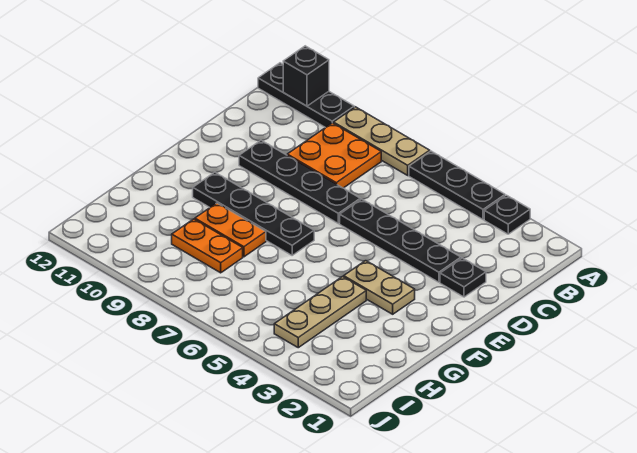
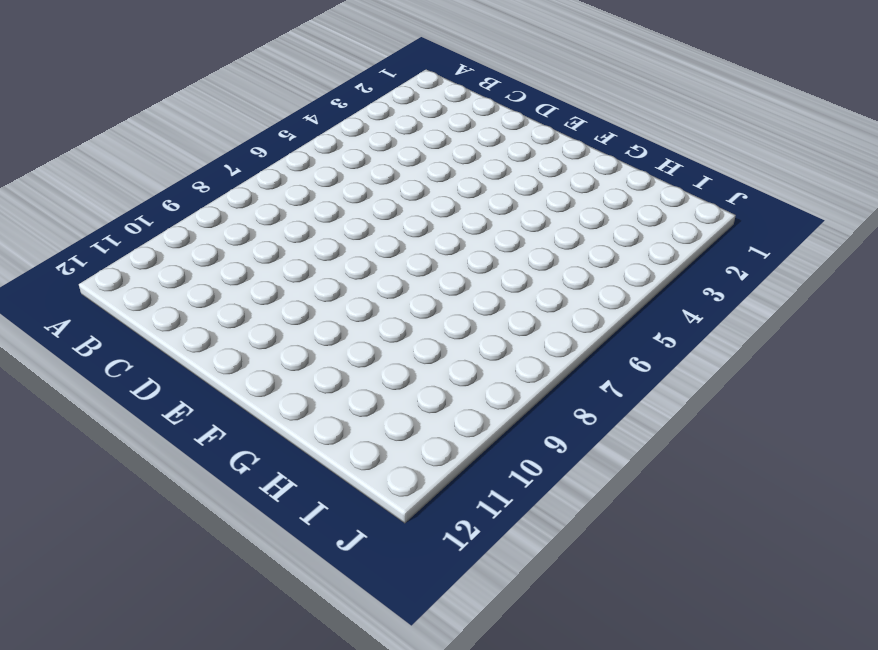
none -> black plate A3 level 1
none -> black plate A4:A6 level 1
none -> tan plate A7:A9 level 1

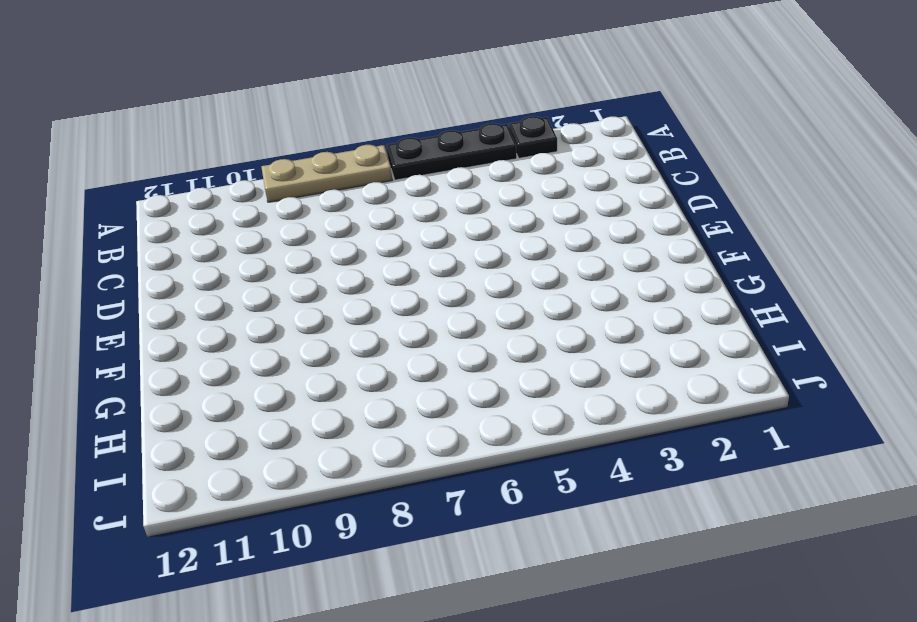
none -> black plate A10:A12 level 1
none -> orange plate B8:C9 level 1
none -> black plate D2 level 1

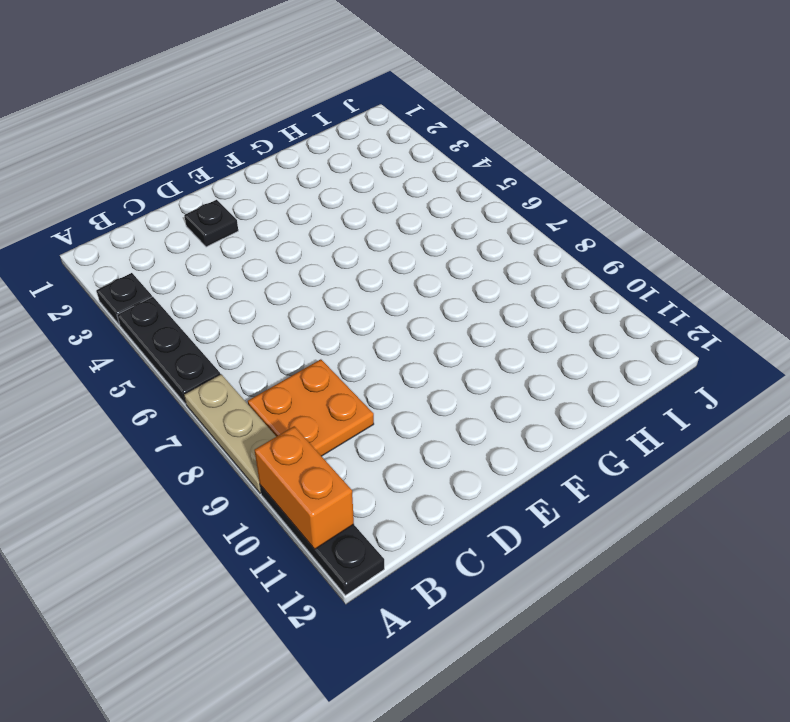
orange brick A10:A11 level 2 -> black brick A11 level 2
none -> black plate D3:D6 level 1
none -> black plate D7:D10 level 1
none -> tan plate F3:F4 level 1

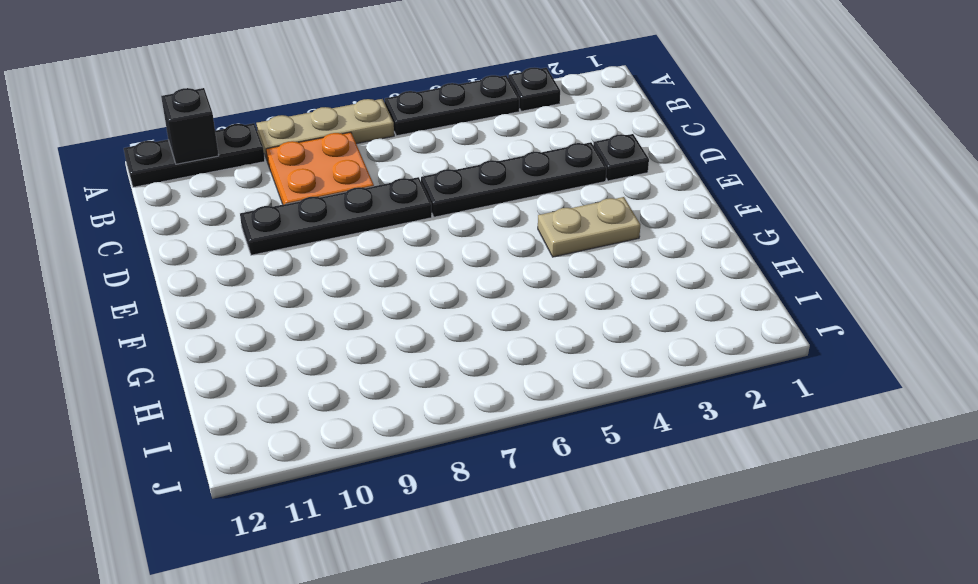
none -> black plate F7:F10 level 1
none -> tan plate G4:I4 level 1
none -> orange plate G8:G9 level 1

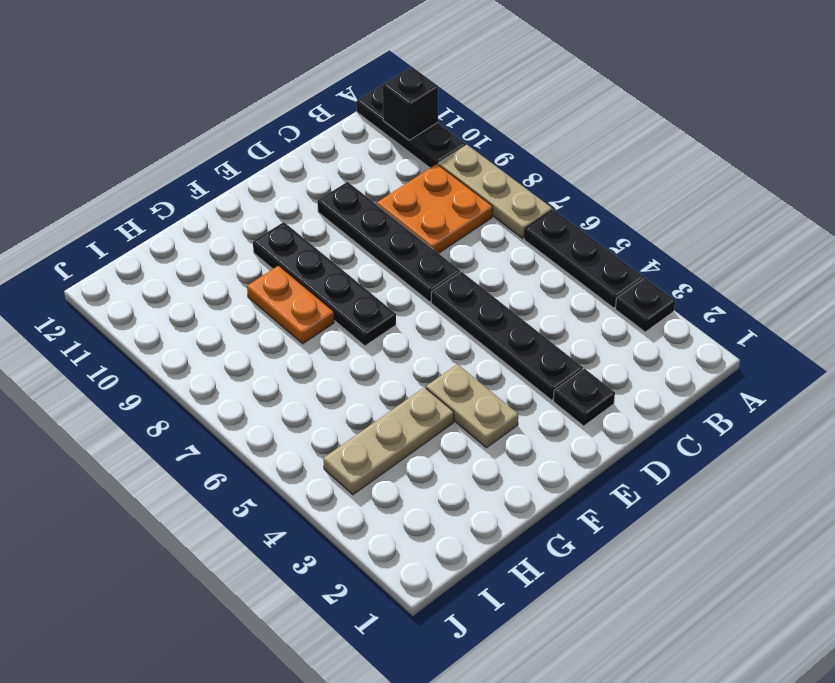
none -> orange plate H8:H9 level 1

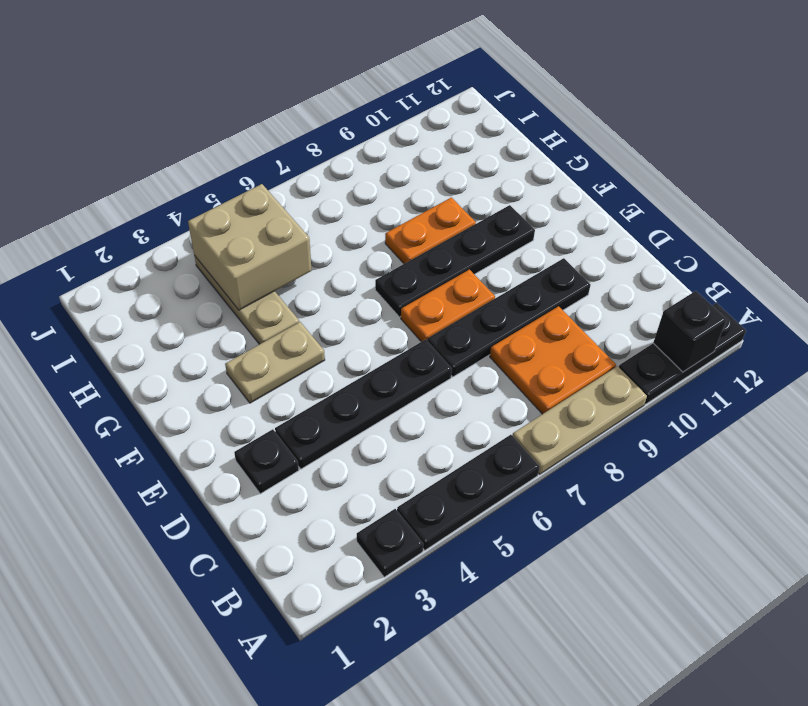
orange plate E7:E8 level 1 -> orange plate H8:H9 level 1
tan brick H4:I5 level 2 -> none

